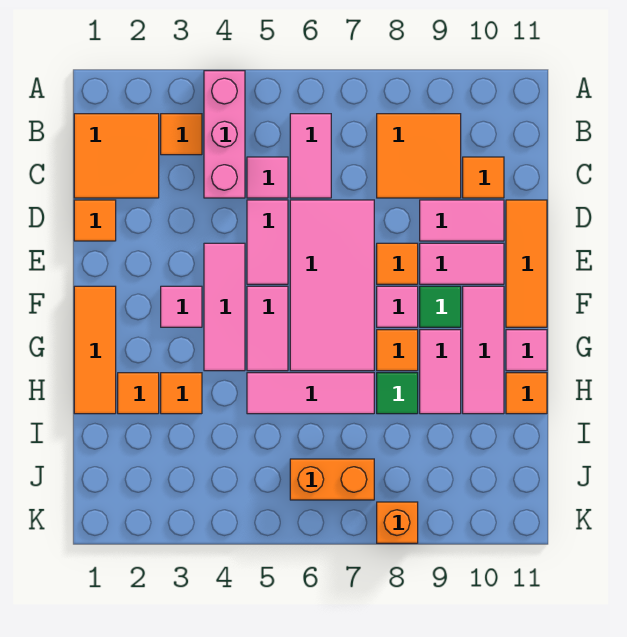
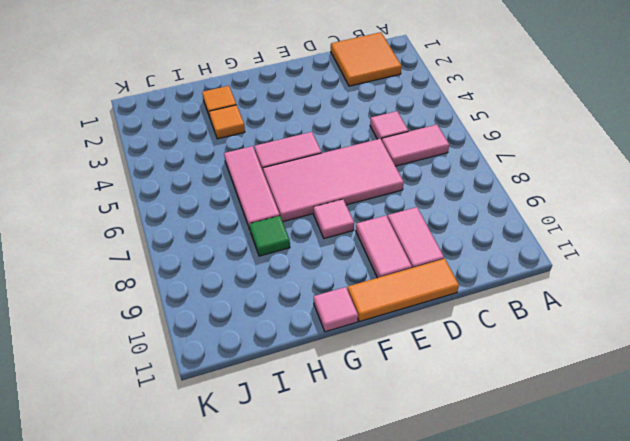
none -> pink brick A4:C4 level 1
none -> orange tile B3 level 1
none -> orange tile B8:C9 level 1
none -> orange tile C10 level 1

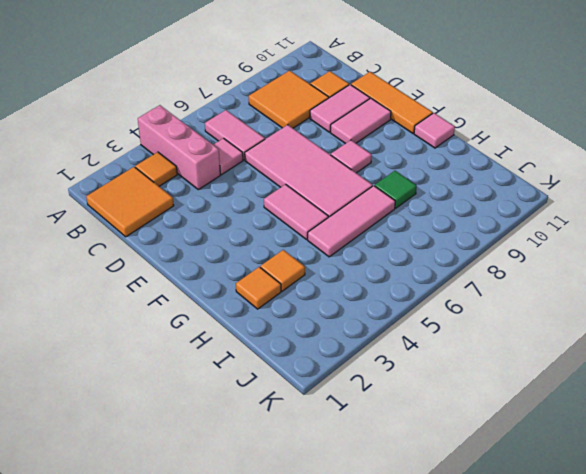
none -> orange tile D1 level 1
none -> pink tile D5:E5 level 1
none -> pink tile E4:G4 level 1
none -> orange tile E8 level 1

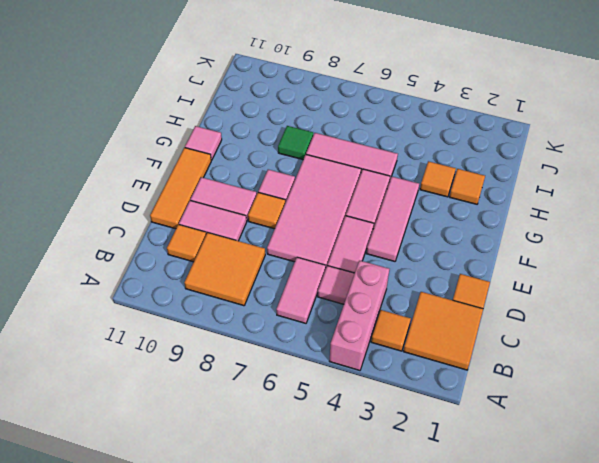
none -> orange tile F1:H1 level 1
none -> pink tile F3 level 1
none -> green tile F9 level 1
none -> pink tile F10:H10 level 1

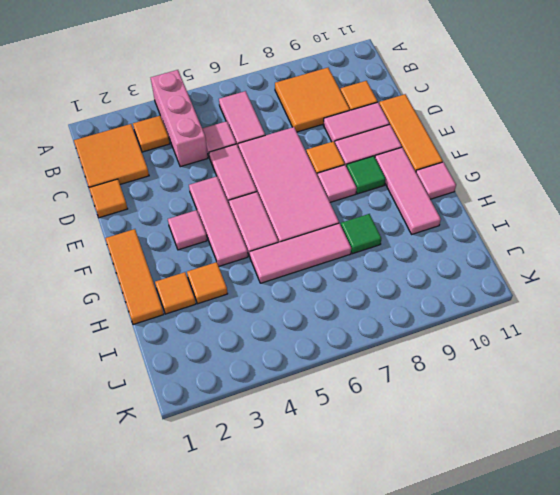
none -> orange tile G8 level 1
none -> pink tile G9:H9 level 1
none -> orange tile H11 level 1
none -> orange brick J6:J7 level 1

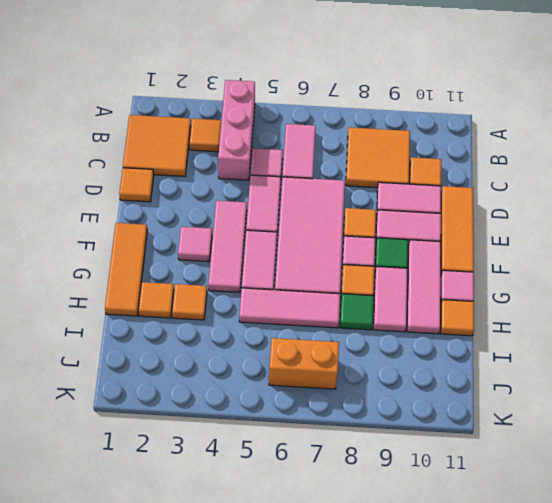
none -> orange brick K8 level 1

